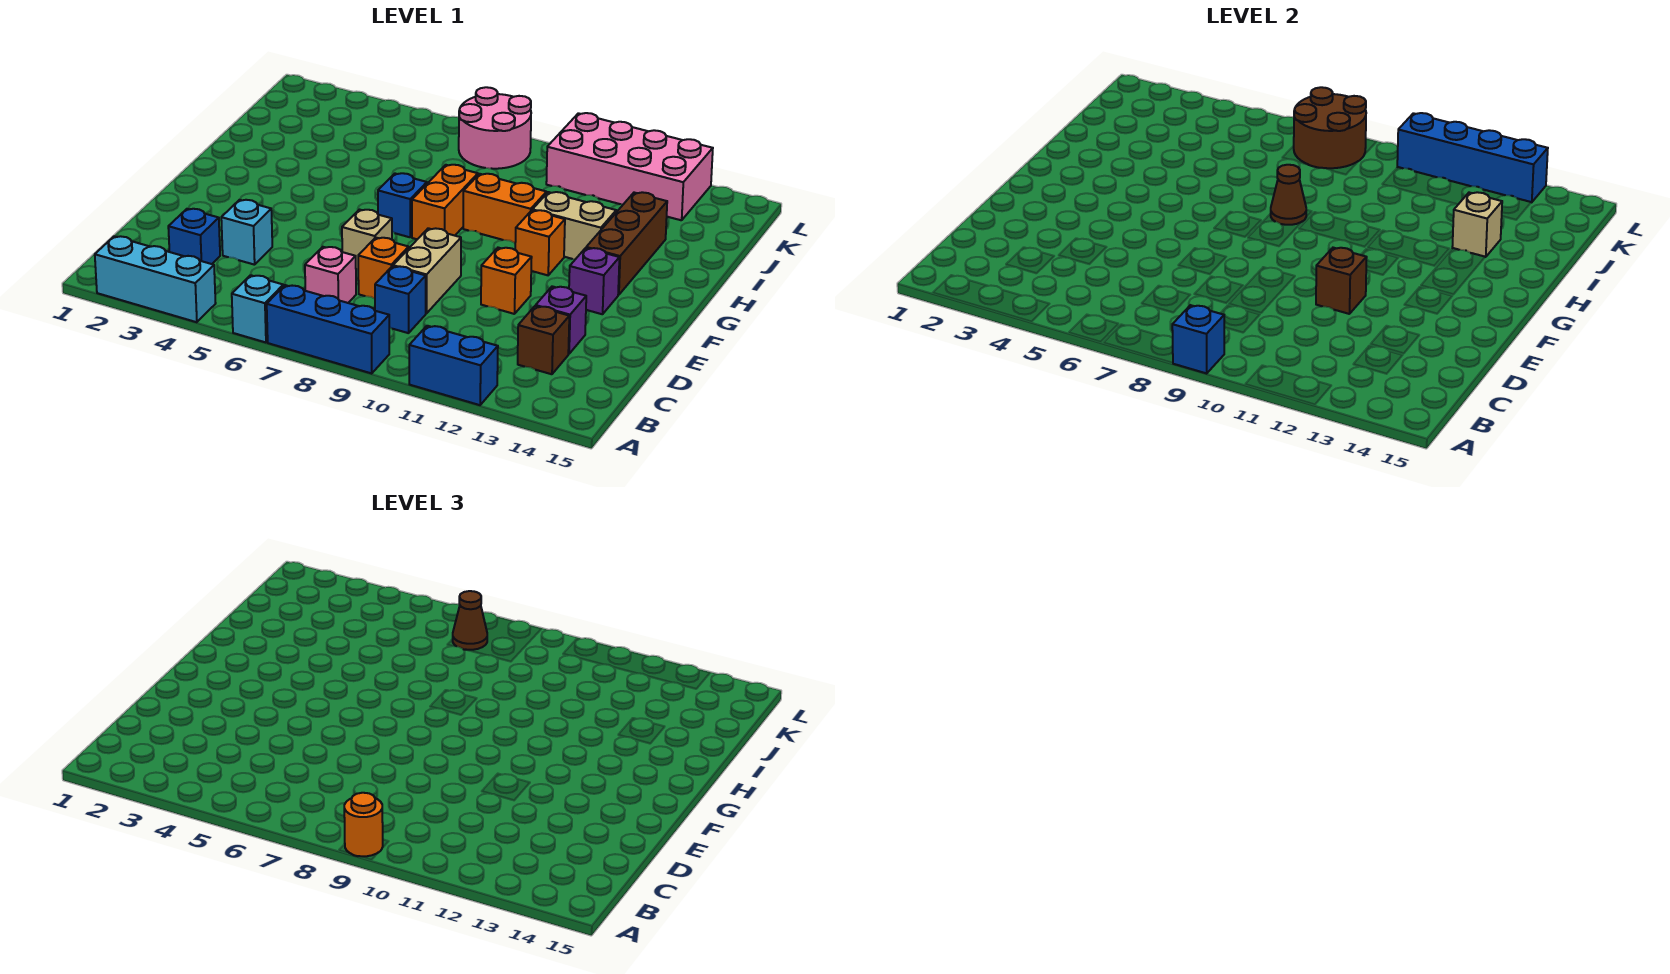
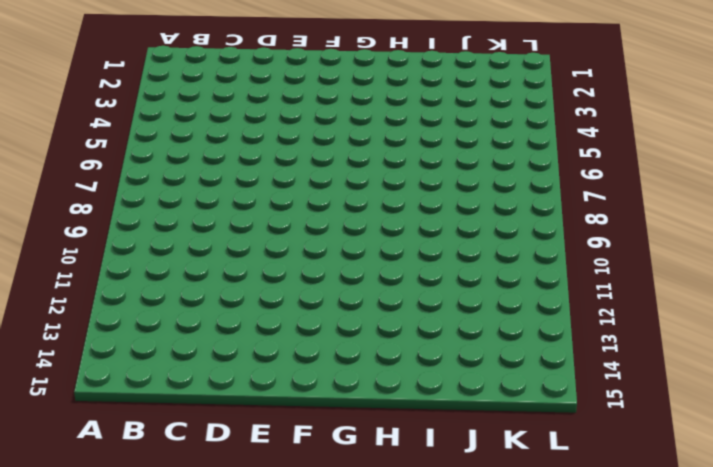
none -> cyan brick A2:A4 level 1
none -> cyan brick A6 level 1
none -> blue brick A7:A9 level 1
none -> blue brick A11:A12 level 1

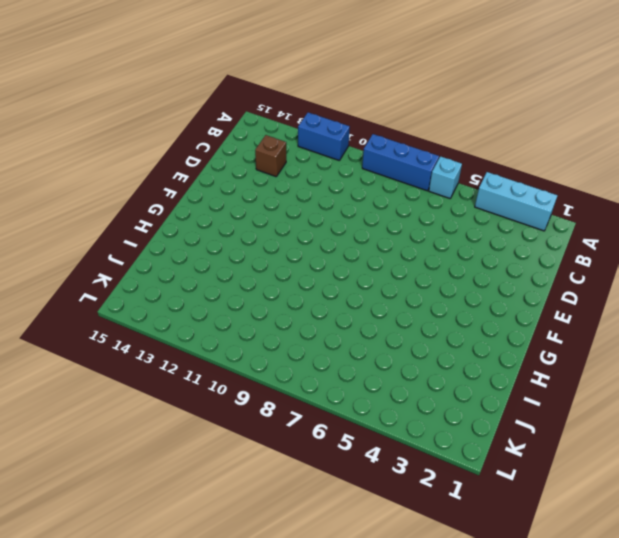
none -> blue brick C3 level 1
none -> pink brick C7 level 1
none -> blue brick C9 level 1
none -> cyan brick D4 level 1

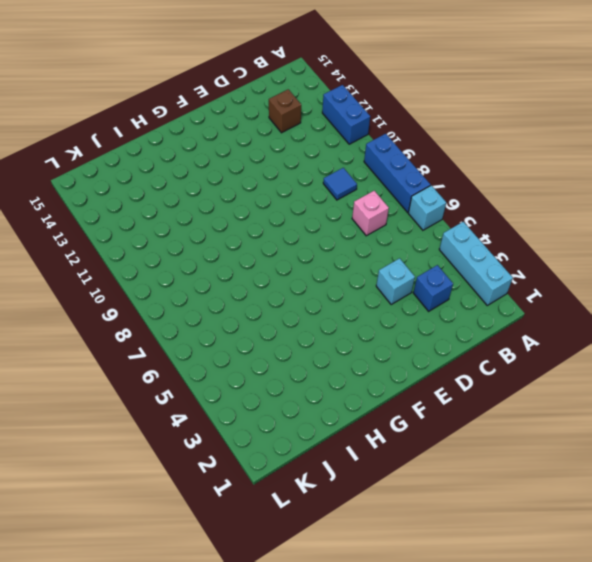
blue tile C9 level 1 -> blue brick C9 level 1
none -> orange brick D8 level 1
none -> tan brick D9:E9 level 1
none -> purple brick D13 level 1
none -> tan brick E7 level 1

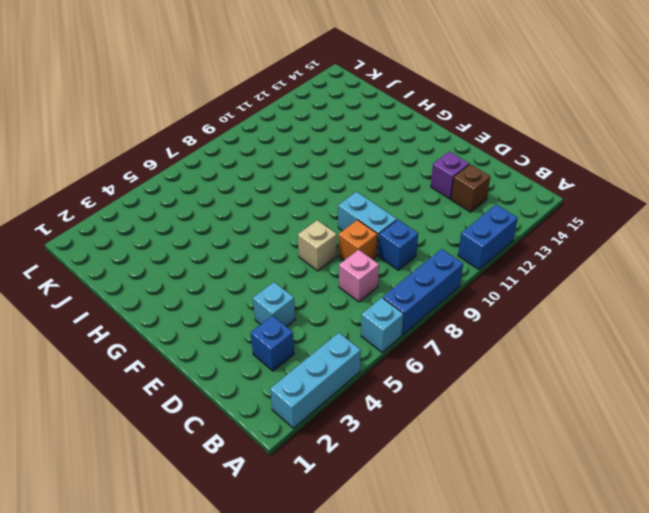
cyan brick D9:E9 level 1 -> tan brick D9:E9 level 1
none -> orange brick E11 level 1
none -> purple brick F13 level 1
none -> blue brick G7 level 1
none -> orange brick G8:H8 level 1

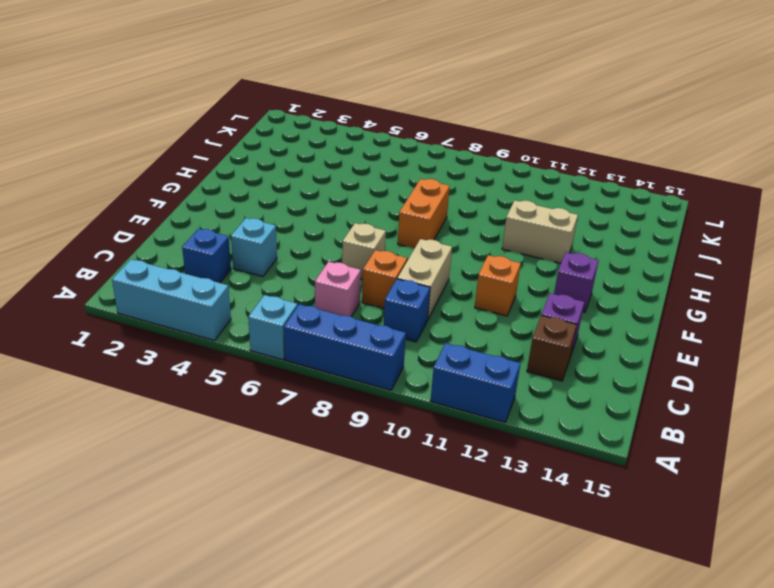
none -> blue brick G7 level 1
none -> orange brick G11 level 1
none -> brown brick G13:I13 level 1
none -> orange brick H9:H10 level 1

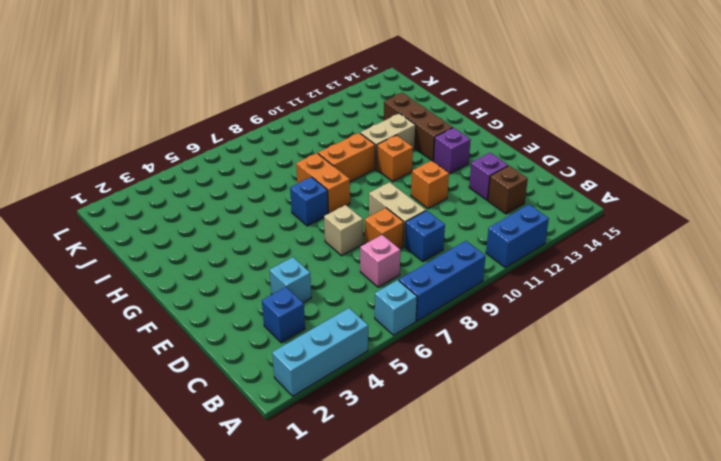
none -> pink round brick K7:L8 level 1
none -> pink brick K10:L13 level 1
none -> blue brick A9 level 2
none -> brown brick E11 level 2

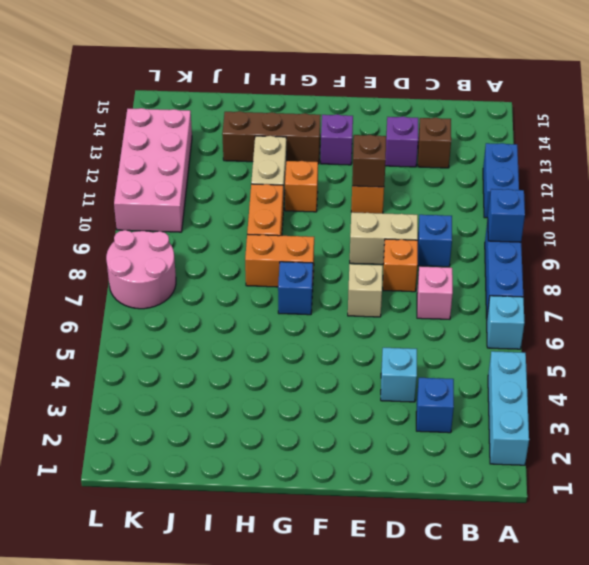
none -> brown cone H8 level 2
none -> tan brick I13 level 2
none -> brown round brick K7:L8 level 2
none -> blue brick L10:L13 level 2

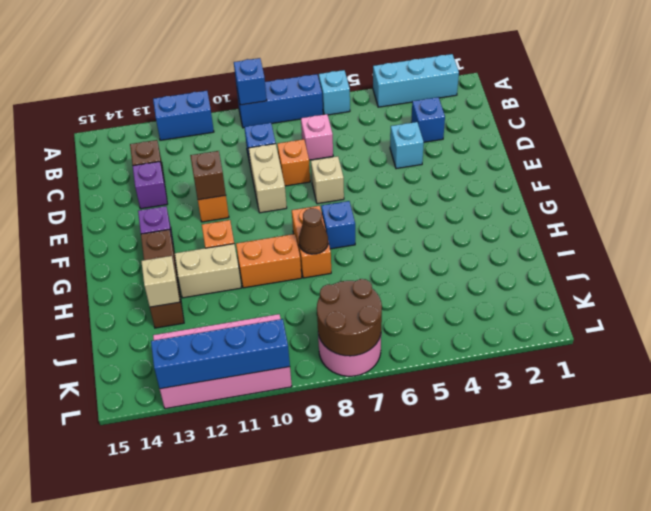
none -> orange round brick A9 level 3
none -> brown cone K7 level 3

